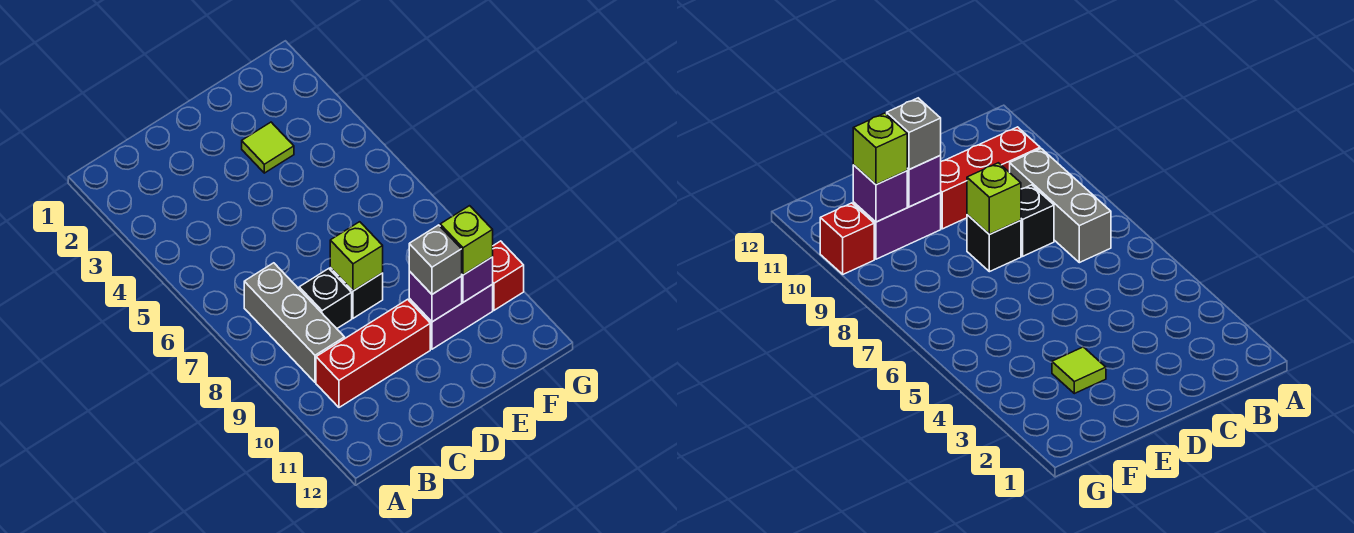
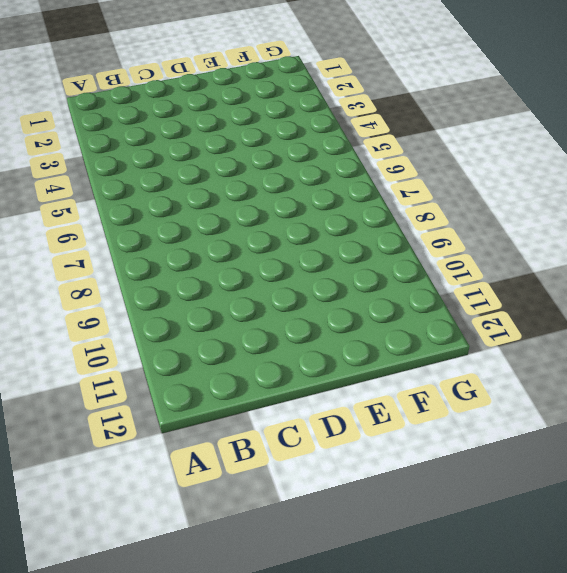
none -> grey brick B7:B9 level 1
none -> red brick B10:D10 level 1
none -> black brick C8 level 1

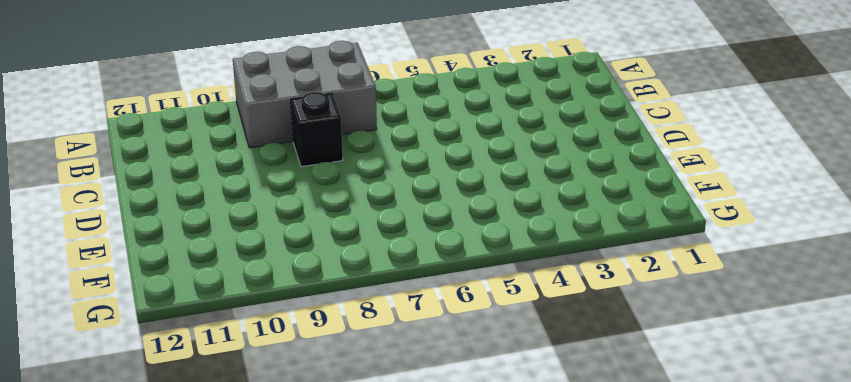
grey brick A7:B9 level 1 -> grey brick B7:B9 level 1
none -> red brick B10:D10 level 1
none -> black brick D8 level 1
none -> lime tile E3 level 1

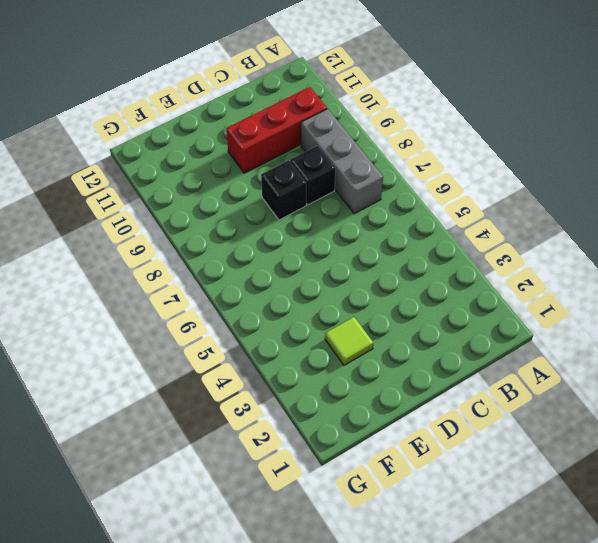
none -> purple brick E10:F10 level 1
none -> red brick G10 level 1
none -> lime brick D8 level 2

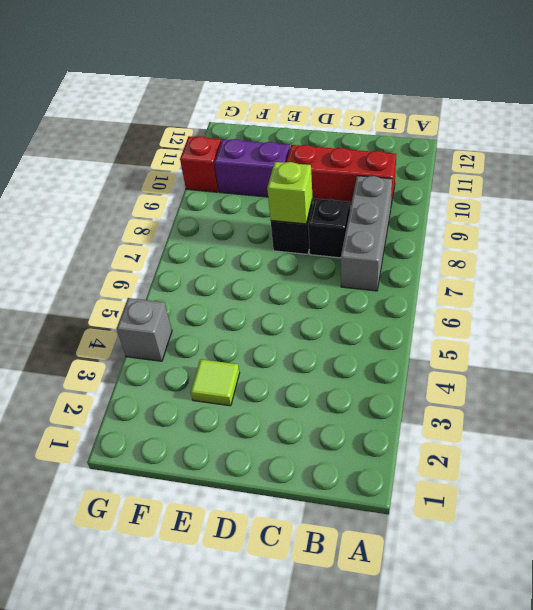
grey brick G4 level 1 -> grey brick E10 level 3
none -> purple brick E10 level 2
none -> purple brick F10 level 2
none -> lime brick F10 level 3

